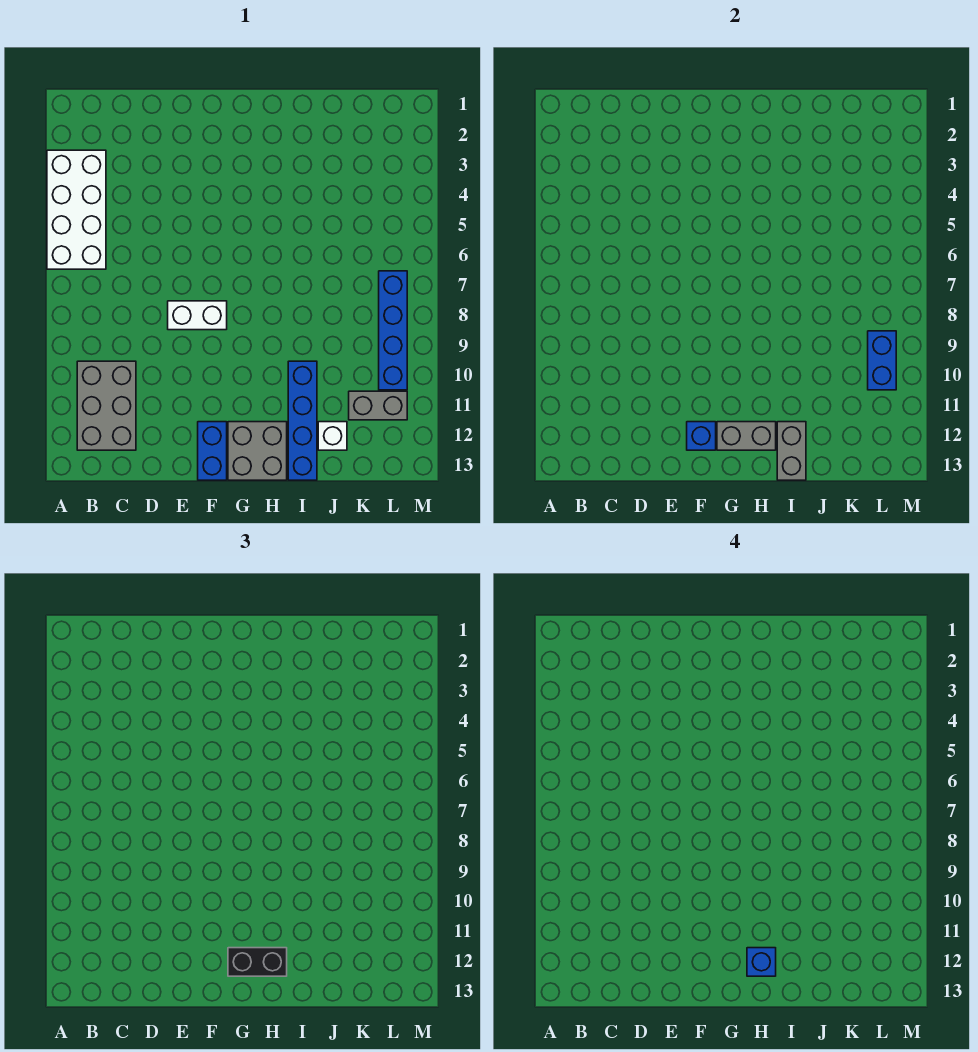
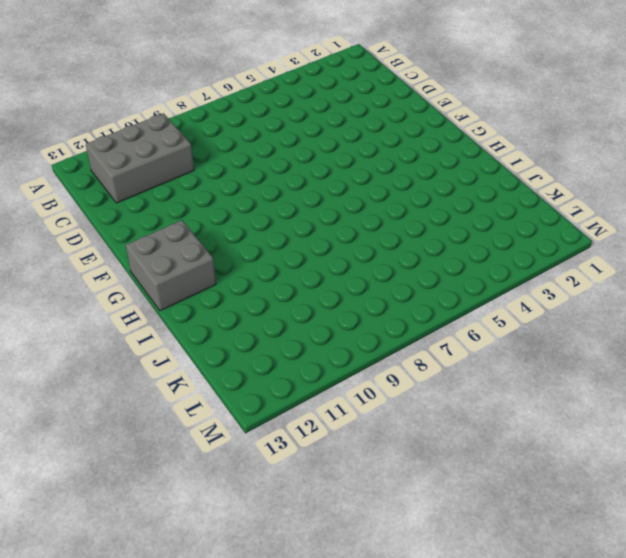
none -> white brick A3:B6 level 1
none -> white brick E8:F8 level 1
none -> blue brick F12:F13 level 1

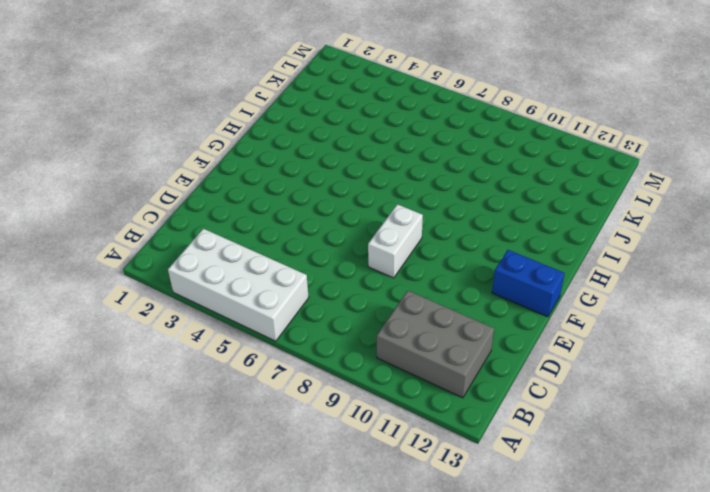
none -> grey brick G12:H13 level 1
none -> blue brick I10:I13 level 1
none -> white brick J12 level 1

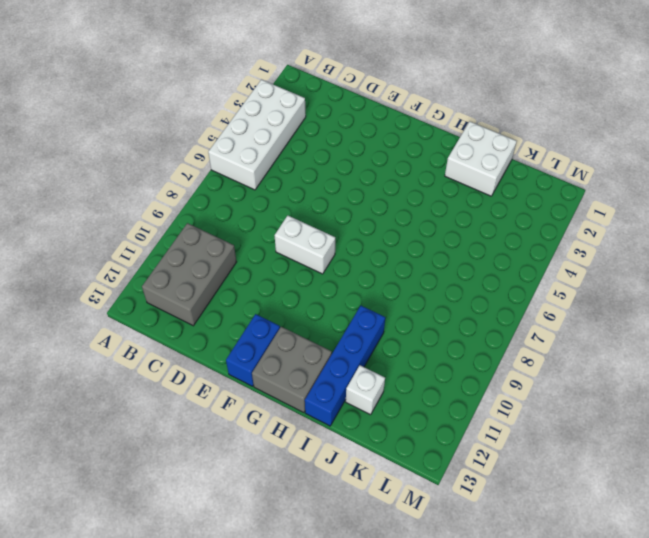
white brick I1:J2 level 1 -> none
none -> grey brick K11:L11 level 1
none -> blue brick L7:L10 level 1
none -> blue brick F12 level 2

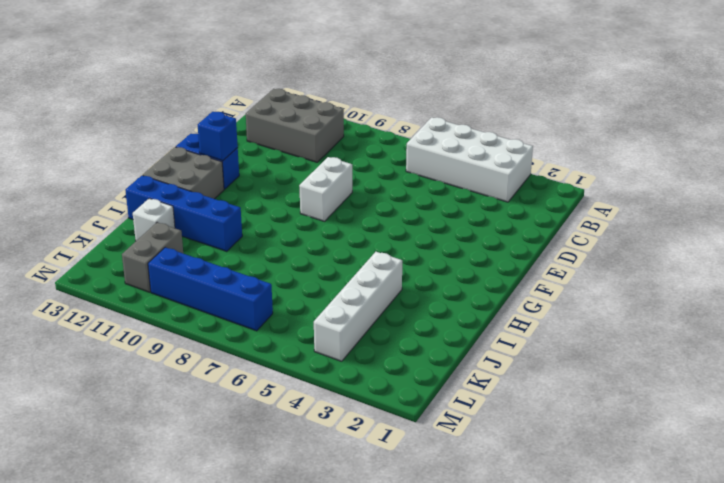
white brick I4:L4 level 1 -> none
none -> grey brick G12:H12 level 2
none -> grey brick I12:I13 level 2
none -> blue brick L9:L10 level 2

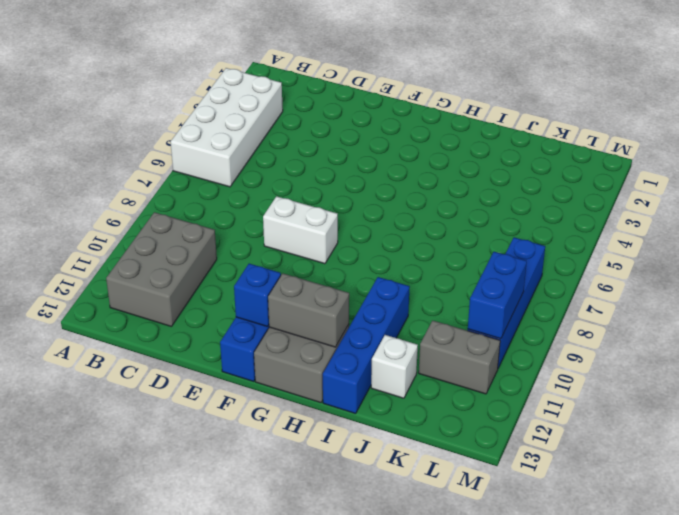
none -> grey brick I12:I13 level 2
none -> black brick G12:H12 level 3
none -> blue brick H12 level 4

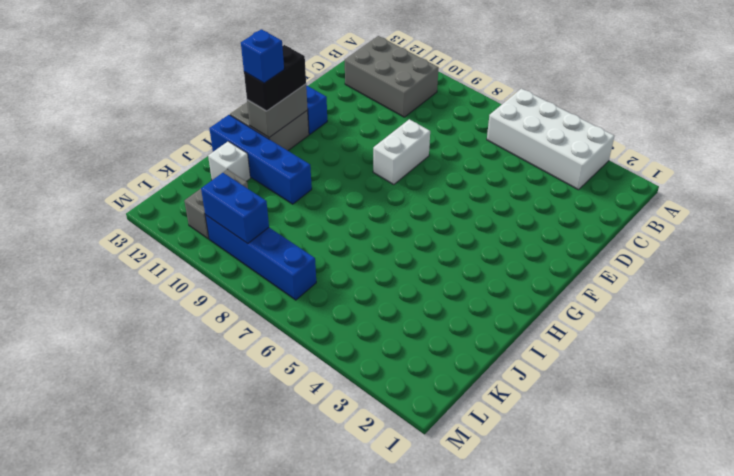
none -> blue brick F12 level 2
none -> grey brick I12:I13 level 2

